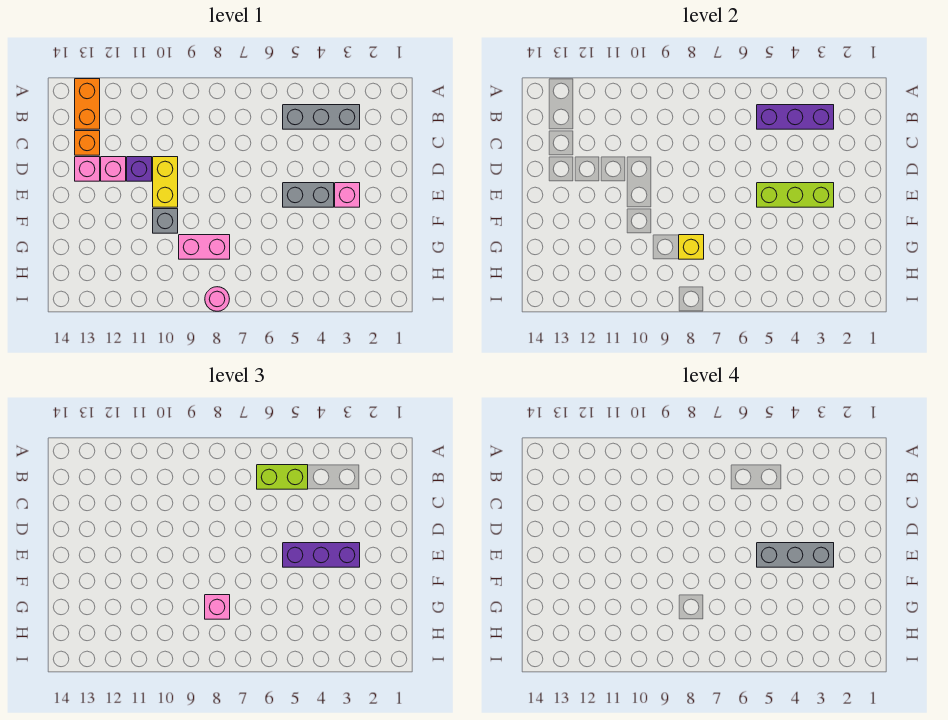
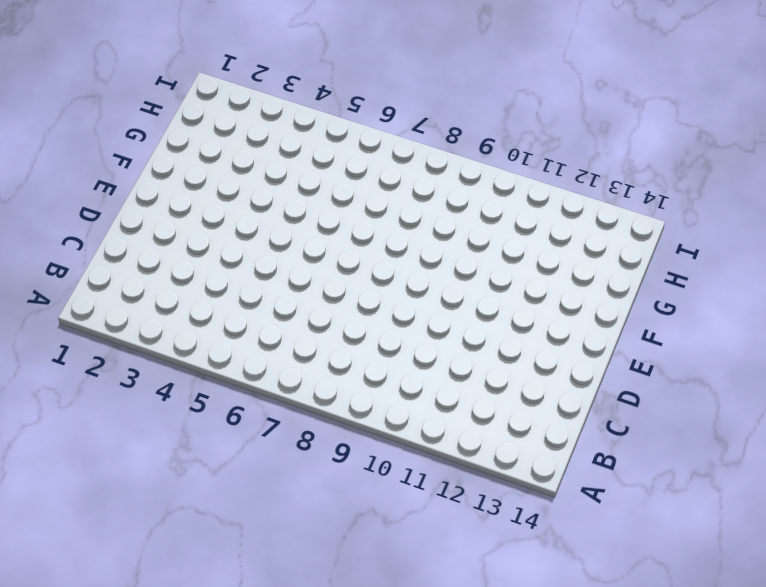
none -> orange brick A13:B13 level 1
none -> grey brick B3:B5 level 1
none -> orange brick C13 level 1

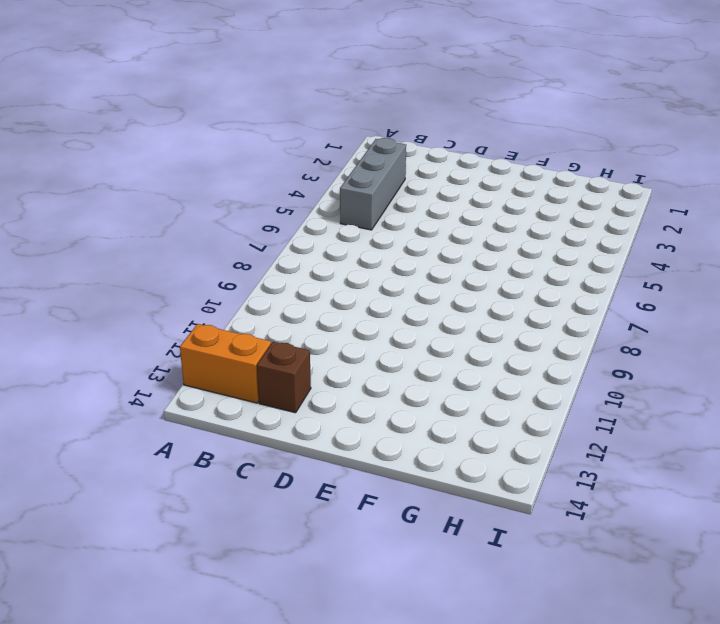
brown brick C13 level 1 -> orange brick C13 level 1
none -> yellow brick D10:E10 level 1
none -> purple brick D11 level 1
none -> pink brick D12 level 1

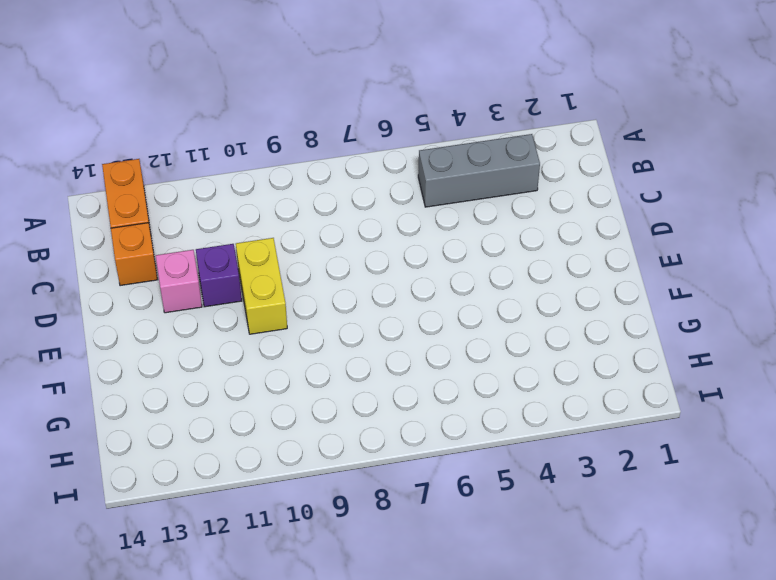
none -> pink brick D13 level 1
none -> pink brick E3 level 1
none -> grey brick E4:E5 level 1

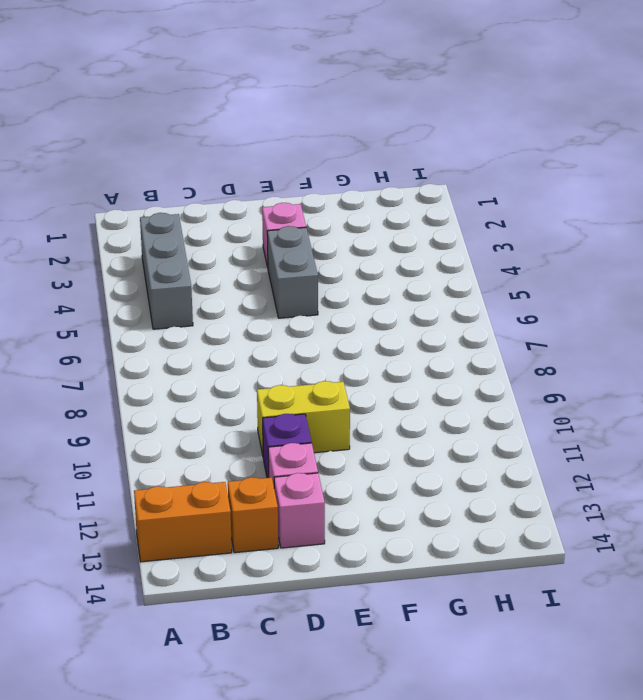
none -> grey brick F10 level 1
none -> pink brick G8:G9 level 1
none -> pink round brick I8 level 1

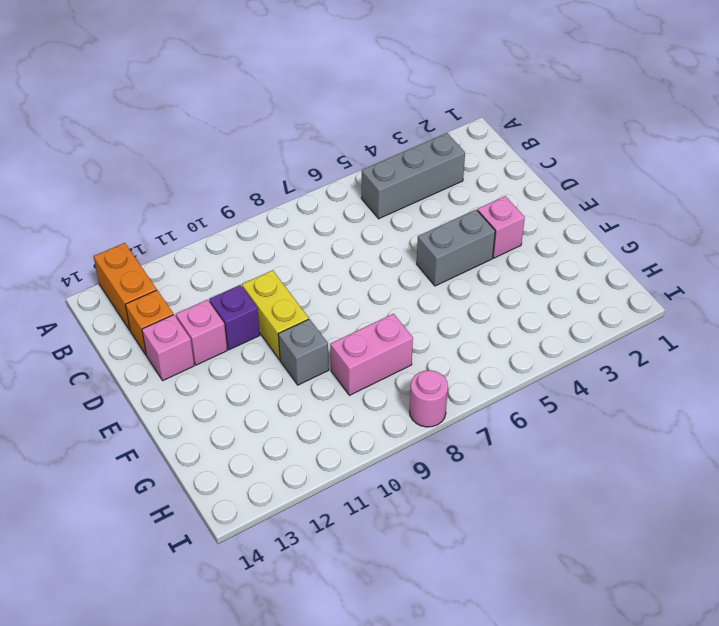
none -> purple brick B3:B5 level 2
none -> lime brick E3:E5 level 2
none -> yellow brick G8 level 2

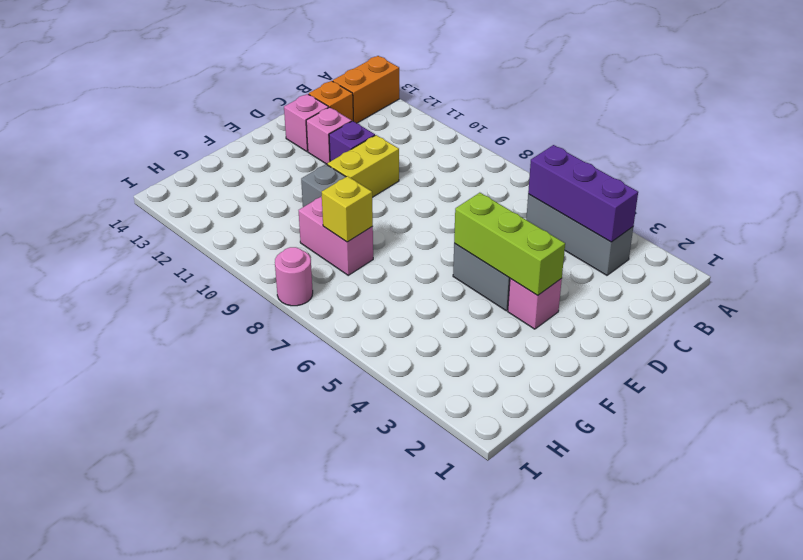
none -> lime brick B5:B6 level 3
none -> purple brick E3:E5 level 3
none -> pink brick G8 level 3

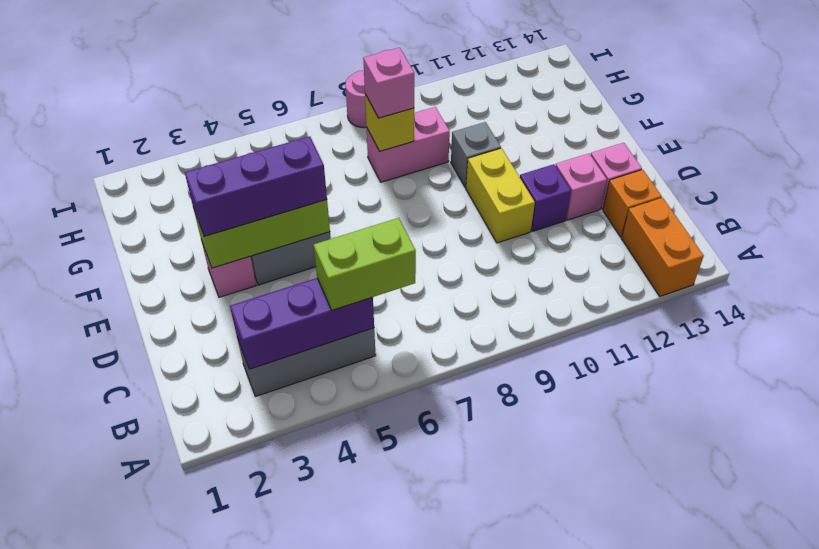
none -> grey brick E3:E5 level 4

